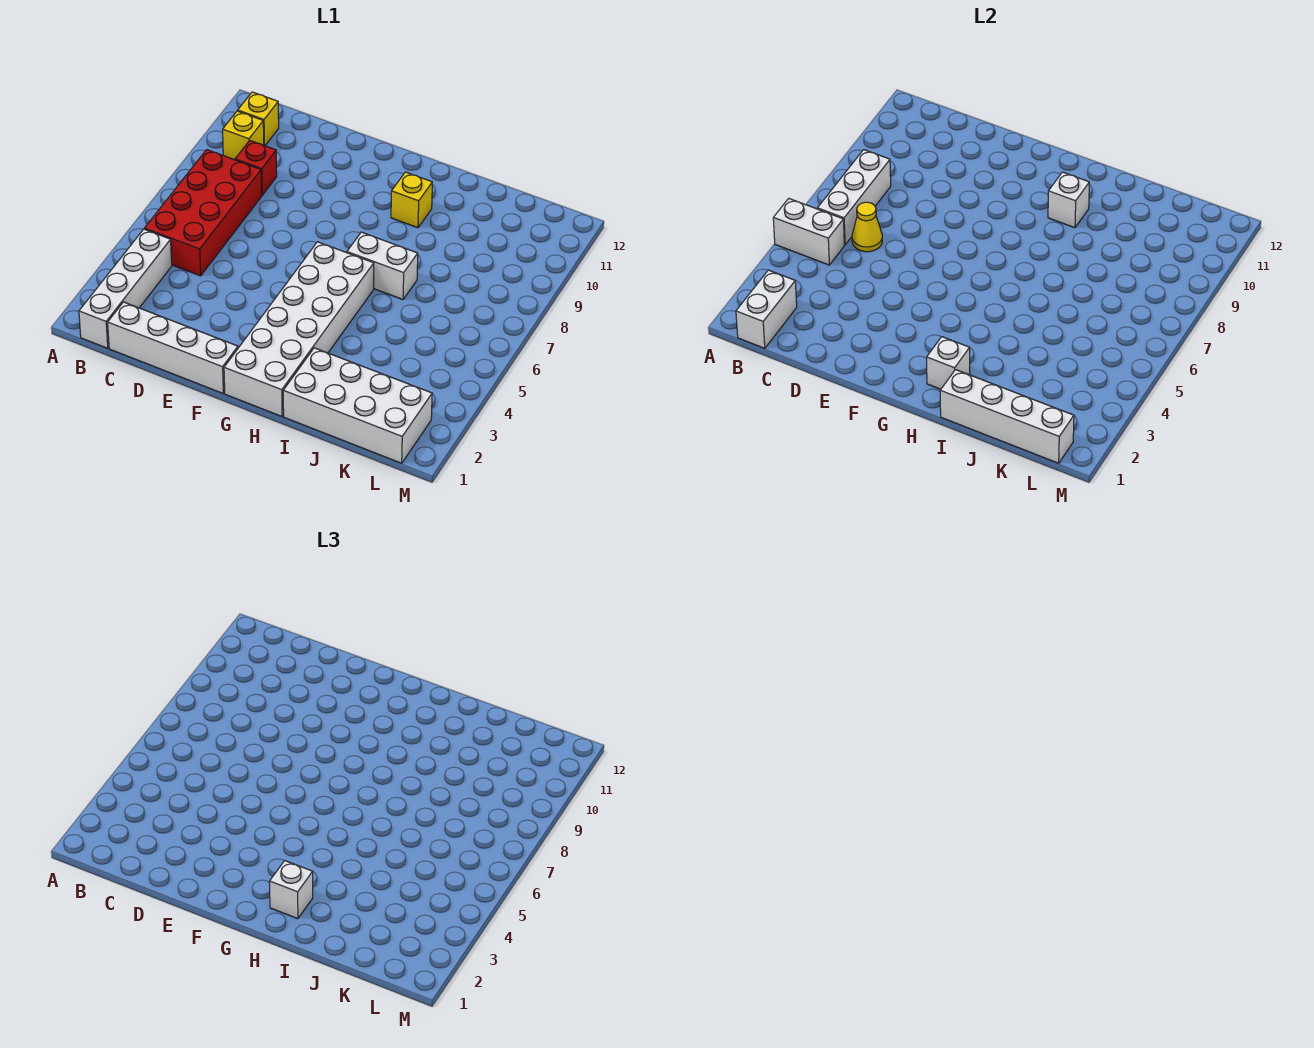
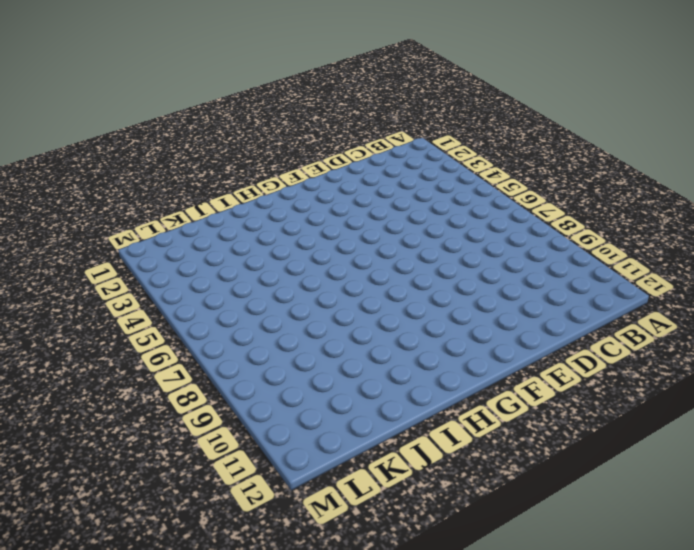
none -> white brick B1:B4 level 1
none -> red brick B5:C8 level 1
none -> yellow brick B10 level 1

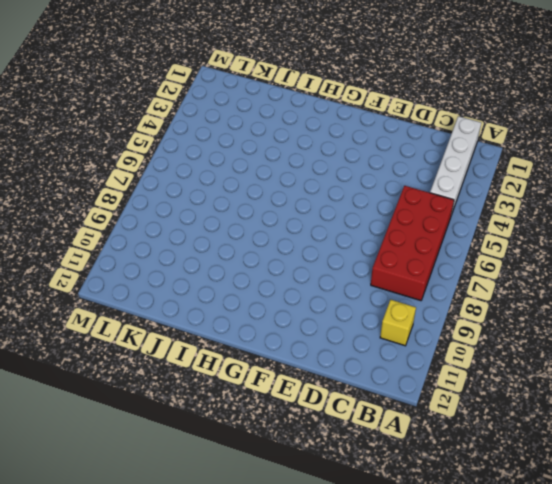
none -> yellow brick B11 level 1
none -> white brick C1:F1 level 1
none -> red brick C9 level 1

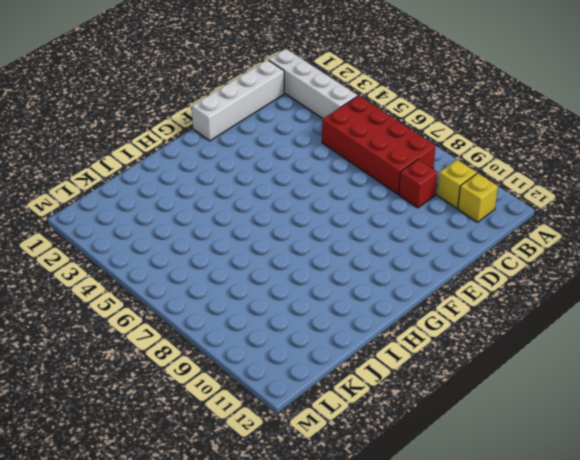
none -> white brick G1:H6 level 1
none -> white brick H7:I7 level 1
none -> yellow brick H10 level 1

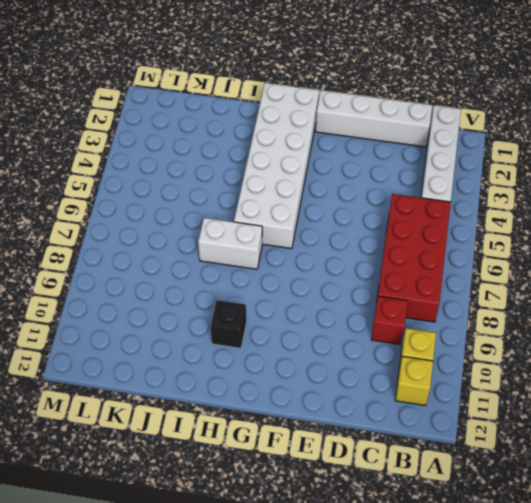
black brick H10 level 1 -> yellow brick H10 level 1
none -> white brick I1:L2 level 1
none -> white brick A5:B5 level 2
none -> white brick B1:B2 level 2

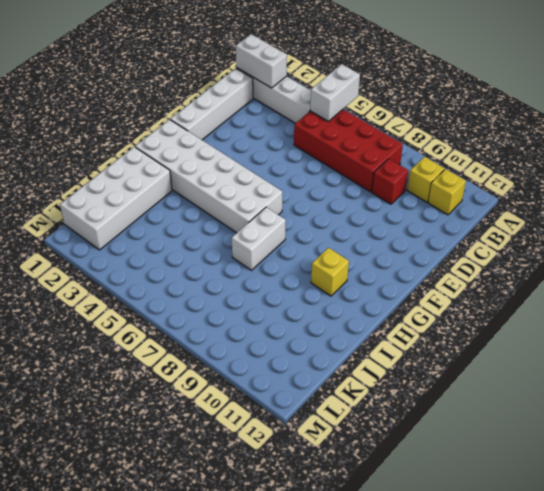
none -> white brick B6:B8 level 2
none -> yellow cone C6 level 2
none -> white brick H2 level 2

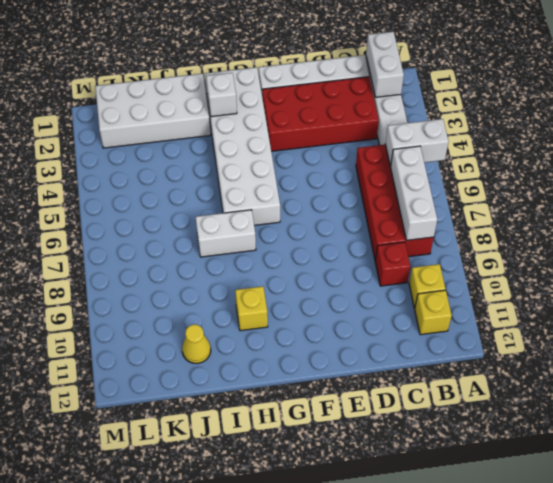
red brick C2:F3 level 1 -> none
yellow cone J11 level 1 -> yellow cone C6 level 2
none -> white brick H10 level 2
none -> white brick I1:L1 level 2
none -> white brick H2 level 3

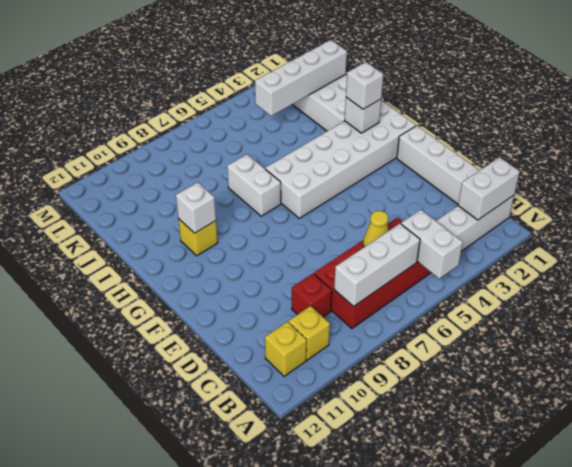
white brick K1:K4 level 2 -> white brick I1:L1 level 2

